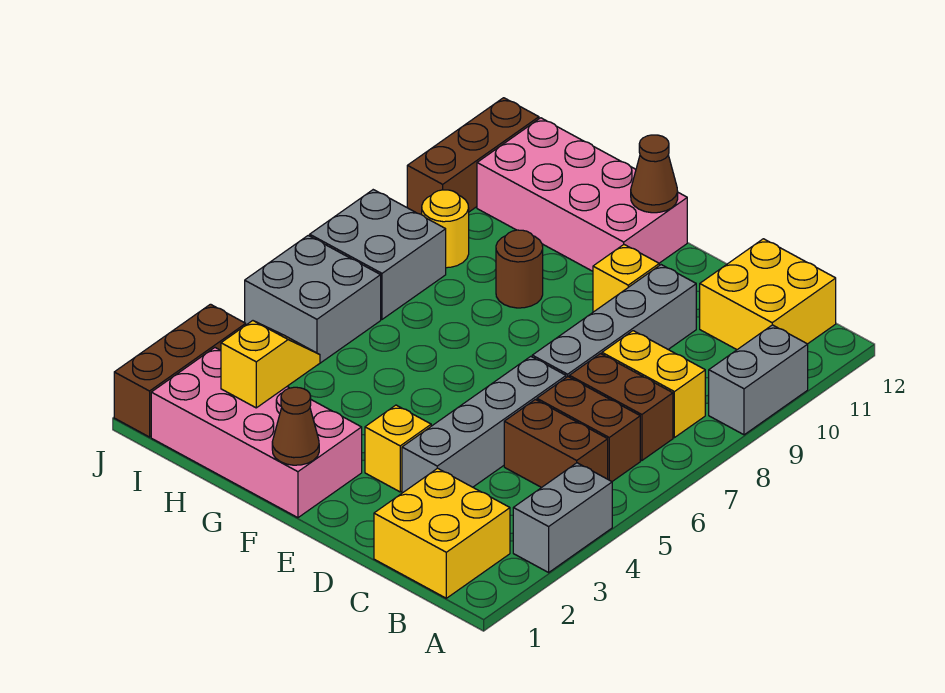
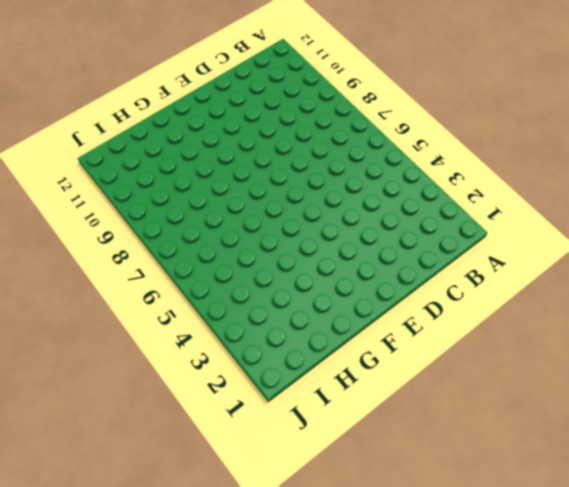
none -> grey brick A3:A4 level 1
none -> grey brick A9:A10 level 1
none -> yellow brick B1:C2 level 1

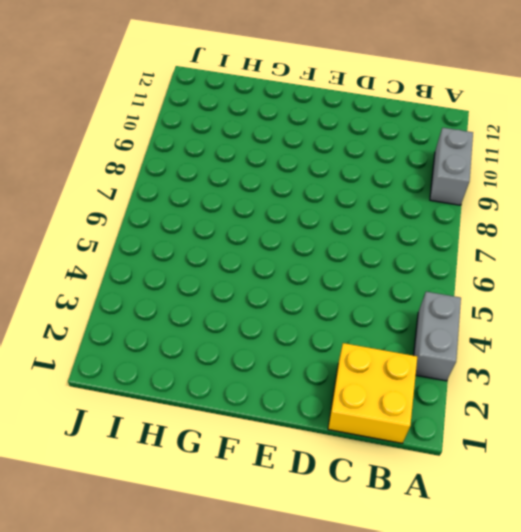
none -> brown brick B5:C5 level 1
none -> brown brick B6:C6 level 1
none -> brown brick B7:C7 level 1

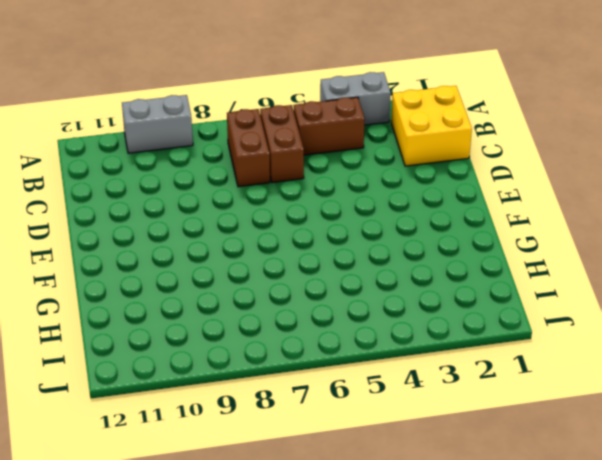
brown brick B4:B5 level 1 -> brown brick B5:C5 level 1
none -> yellow brick B8:C8 level 1
none -> yellow brick B11:C12 level 1
none -> grey brick D3:D6 level 1

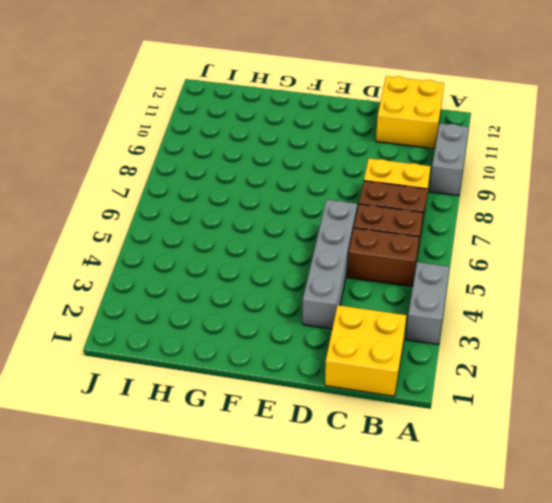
none -> grey brick D7:D10 level 1
none -> yellow brick E3 level 1
none -> yellow brick E10 level 1

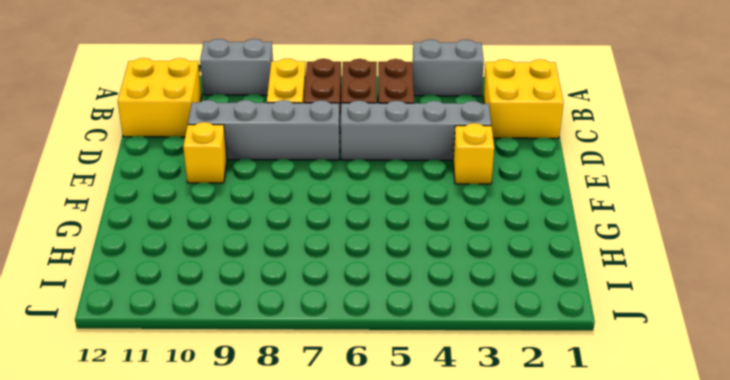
none -> pink brick F1:I2 level 1
none -> pink brick F11:I12 level 1
none -> brown round brick G9 level 1

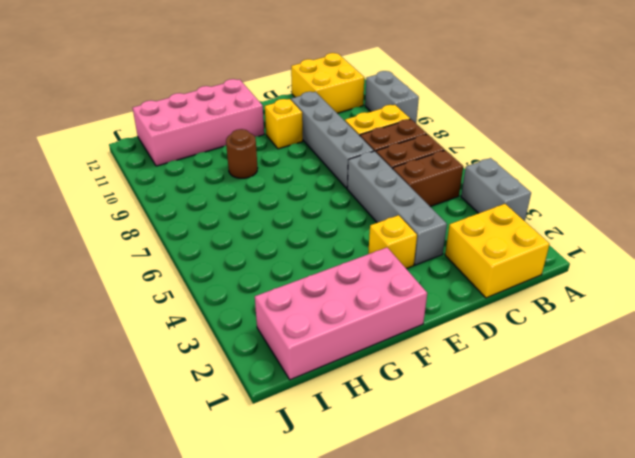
none -> grey brick I5:J6 level 1
none -> grey brick I7:J8 level 1
none -> yellow round brick I9 level 1

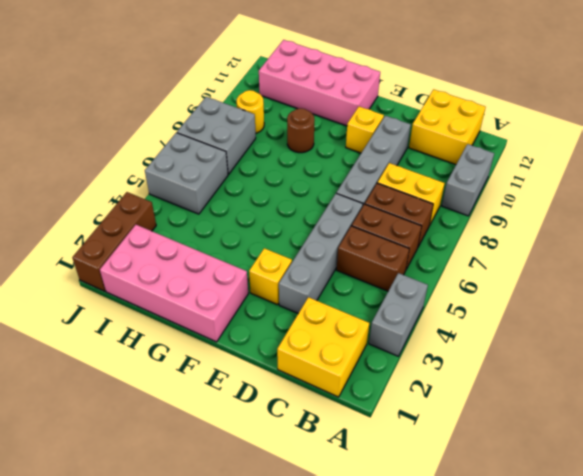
none -> brown brick J10:J12 level 1
none -> brown cone F1 level 2
none -> brown cone F12 level 2

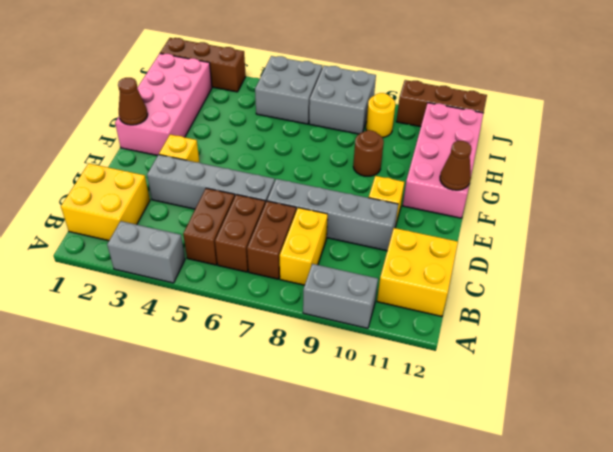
none -> yellow slope H2:H3 level 2 top 2

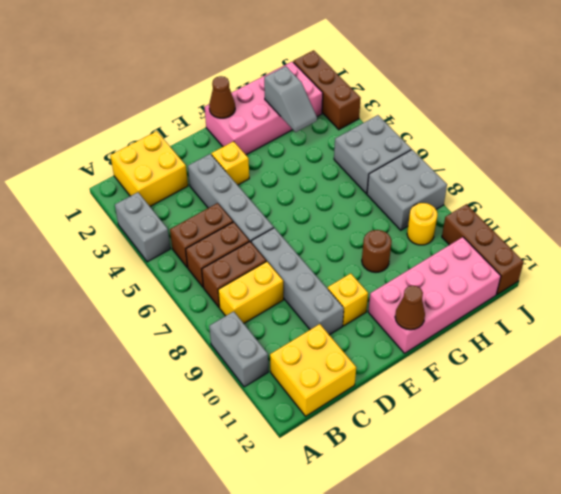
grey slope H2:H3 level 2 top 2 -> yellow slope H2:H3 level 2 top 2

